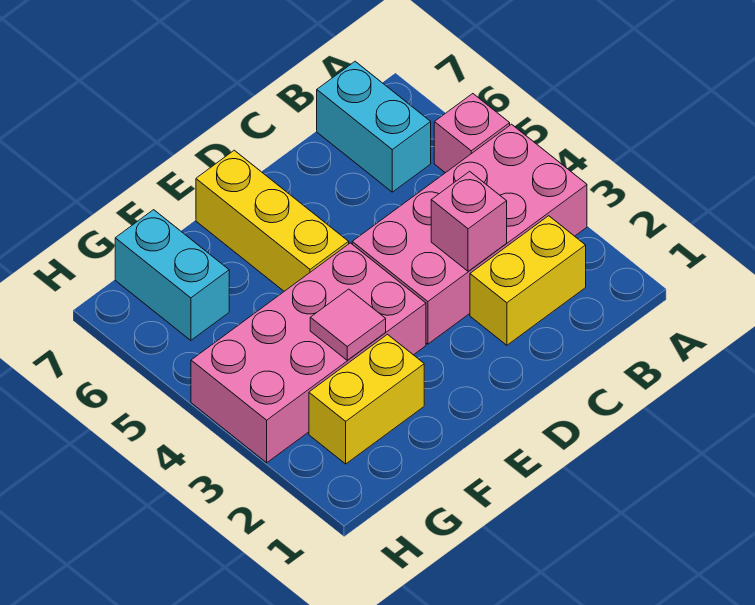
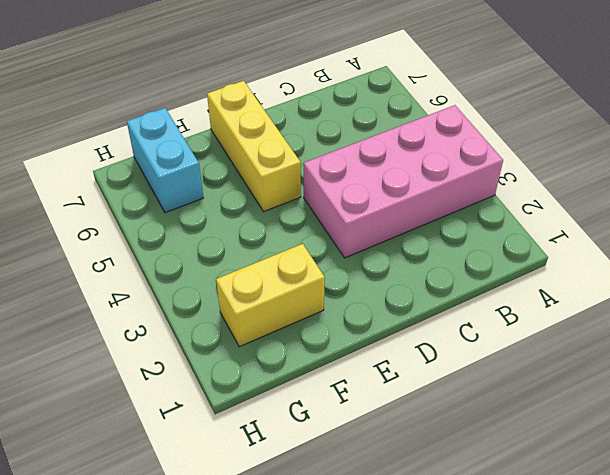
none -> pink brick A5 level 1
none -> yellow brick B2:C2 level 1

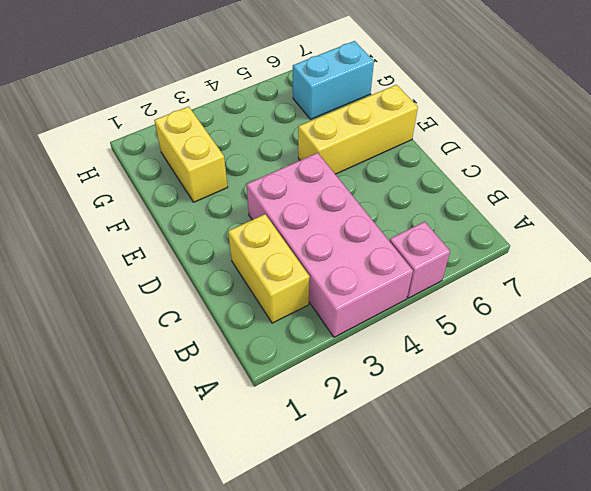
none -> cyan brick B6:B7 level 1
none -> pink brick E3:H4 level 1

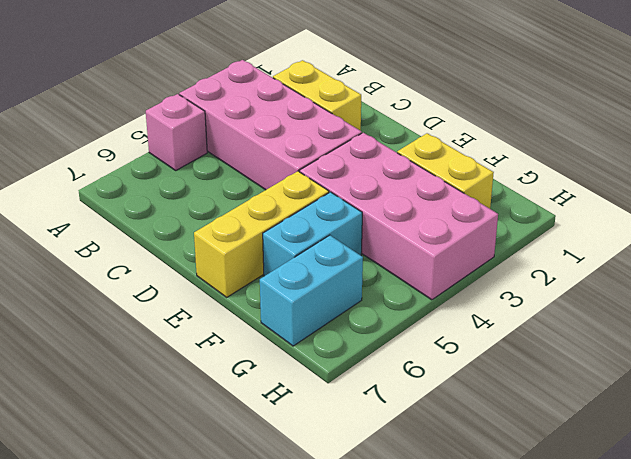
cyan brick F5:F6 level 1 -> cyan brick B6:B7 level 1
none -> pink brick C3 level 2
none -> pink tile F3 level 2

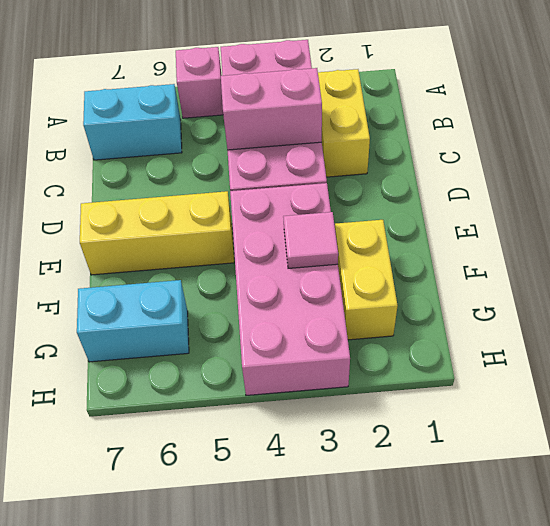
pink brick C3:C4 level 2 -> pink brick C3 level 2

